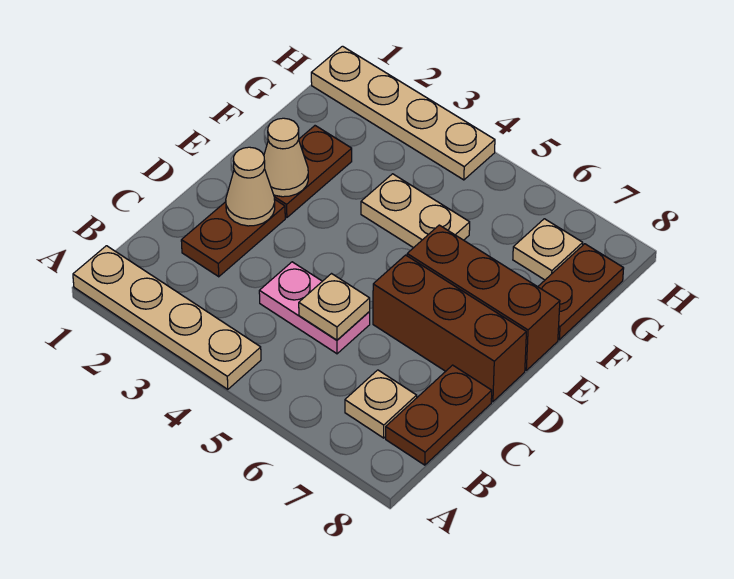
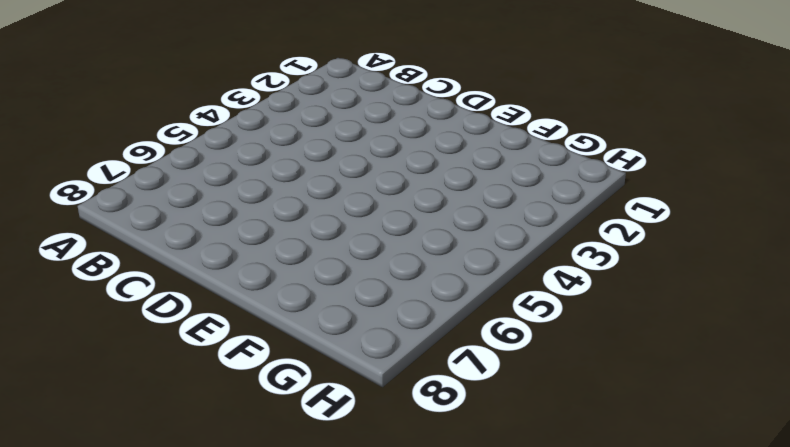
none -> tan plate A1:A4 level 1
none -> tan plate B7 level 1
none -> brown plate B8:C8 level 1

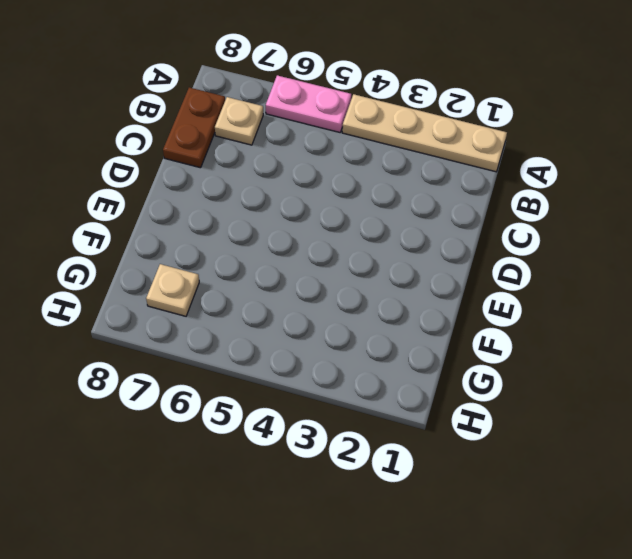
pink plate A5:A6 level 1 -> pink plate C4:C5 level 1
none -> brown plate C2:D2 level 1
none -> brown brick D6:D8 level 1
none -> brown plate E2:F2 level 1

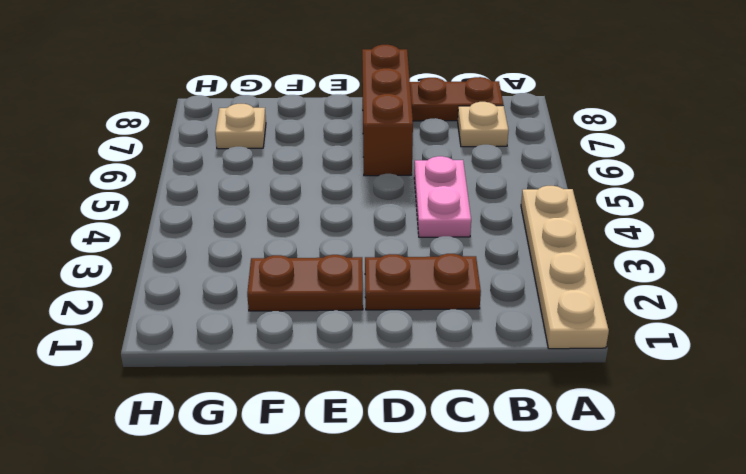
none -> brown brick E6:E8 level 1
none -> tan plate F4:F5 level 1
none -> brown plate F8:G8 level 1

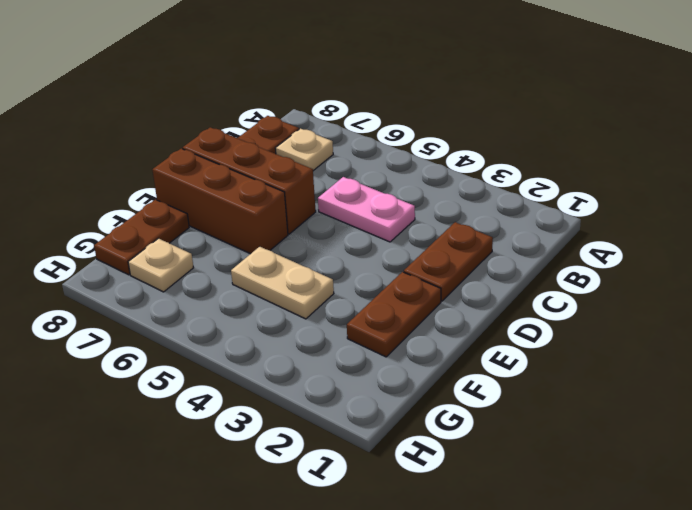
none -> tan plate A1:A4 level 1
none -> tan plate H1:H4 level 1
none -> tan plate C5 level 2

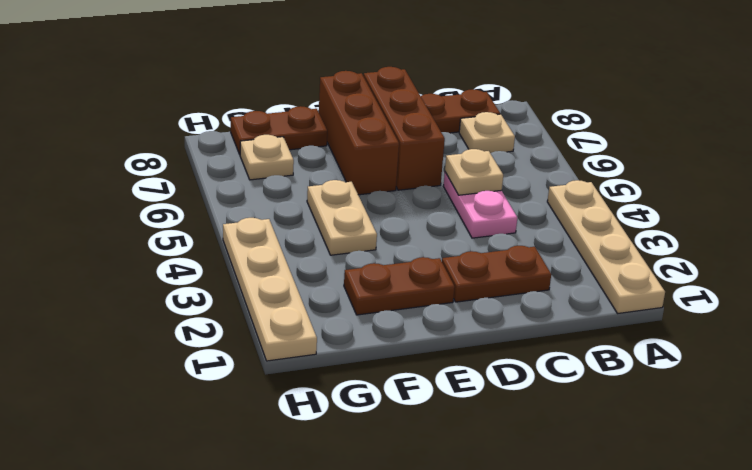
none -> tan cone D2 level 2
none -> tan cone E2 level 2

